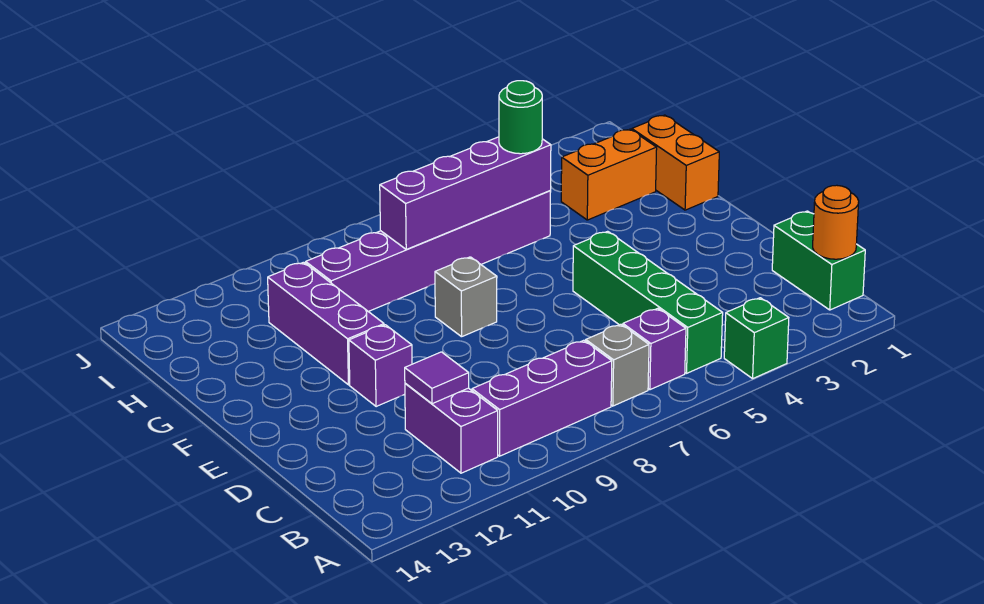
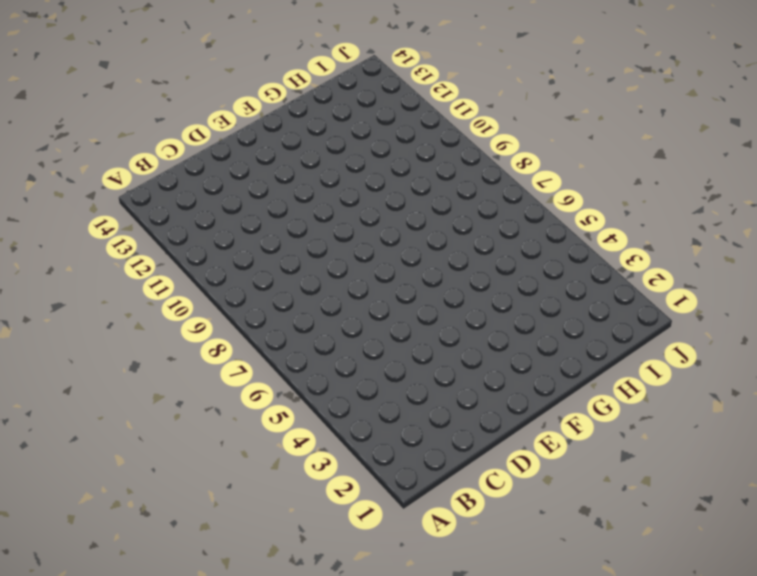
none -> green brick A4 level 1
none -> green brick B1:C1 level 1
none -> green brick B5:E5 level 1

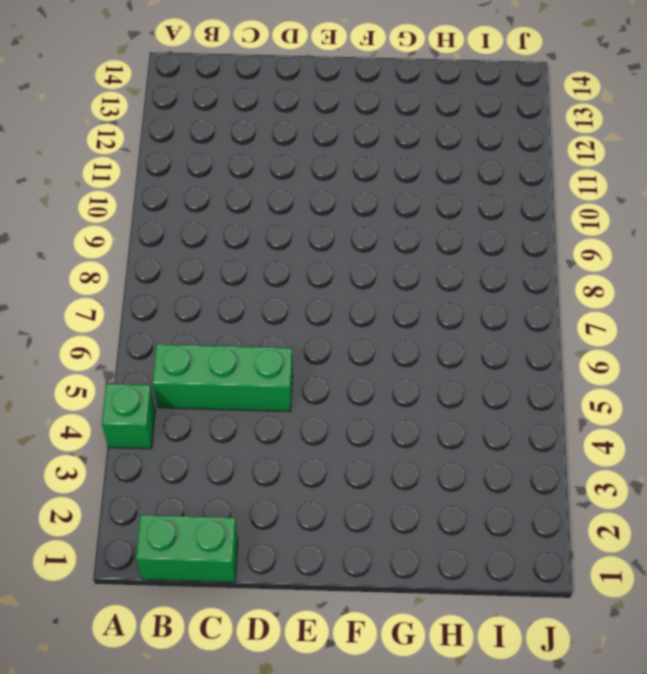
green brick B5:D5 level 1 -> green brick B5:E5 level 1
none -> purple brick B6 level 1
none -> grey brick B7 level 1
none -> purple brick B8:B10 level 1

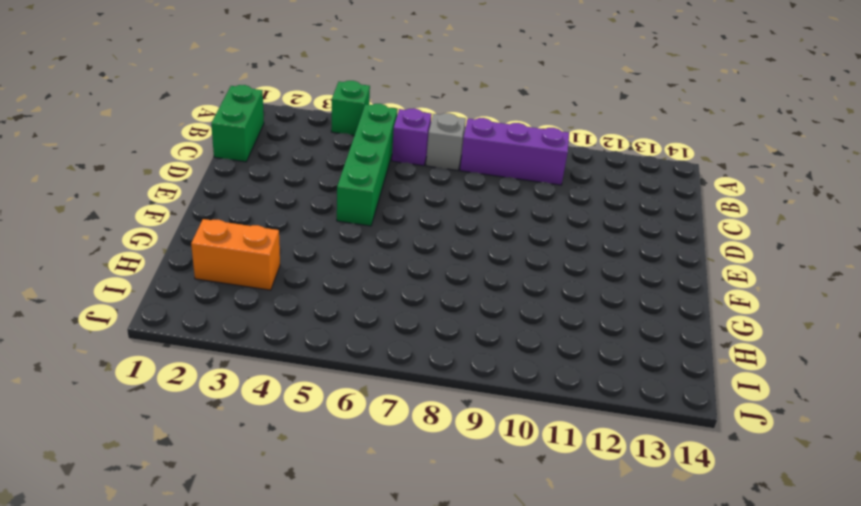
none -> purple brick B11:C11 level 1
none -> purple brick E11 level 1
none -> grey brick F8 level 1

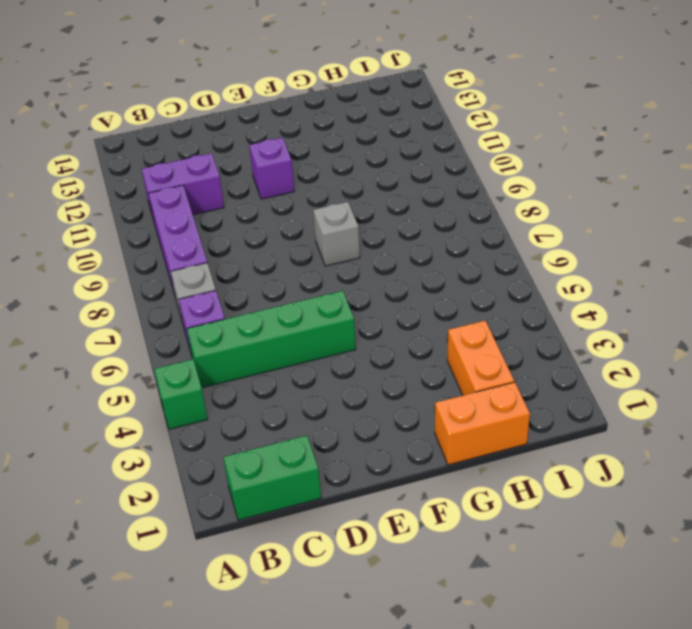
none -> purple brick F11:H11 level 1
none -> purple brick H5:H10 level 1
none -> orange round brick B1 level 2

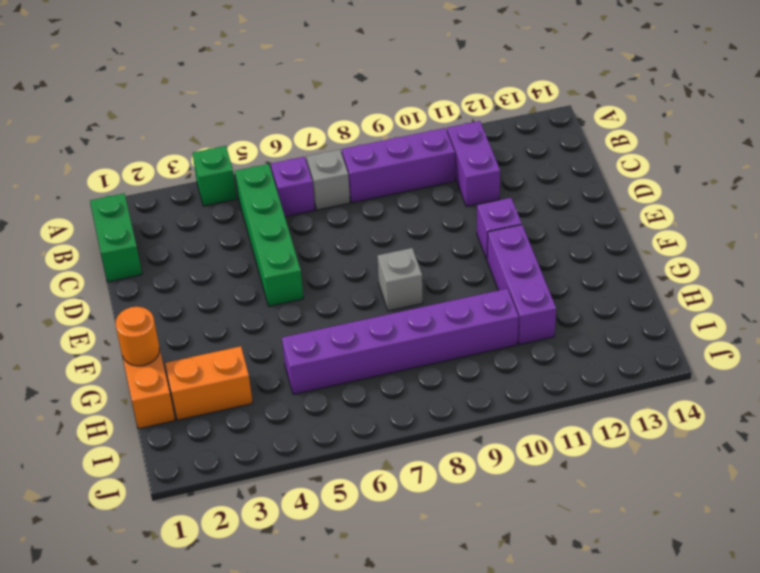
orange round brick G1 level 2 -> orange round brick B1 level 2
none -> purple tile C11 level 2
none -> purple brick H5:H8 level 2
none -> green round brick H5 level 3

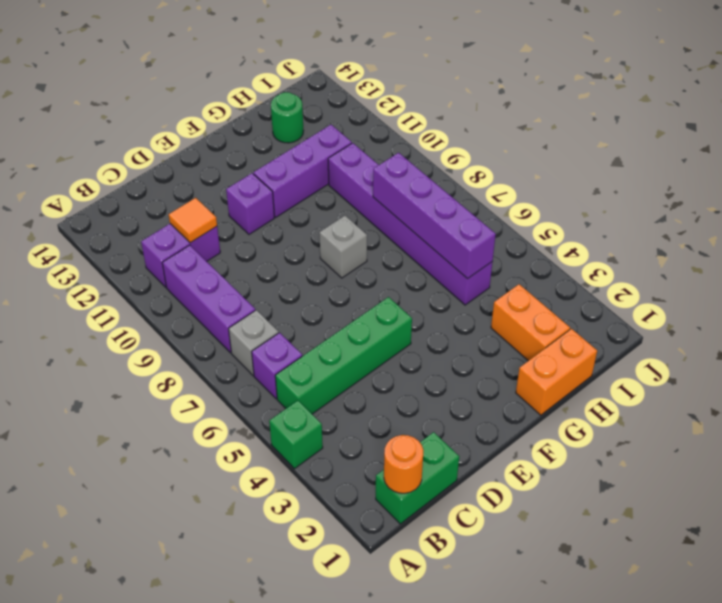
orange tile C11 level 2 -> purple tile C11 level 2
green round brick H13 level 1 -> green round brick H5 level 3

